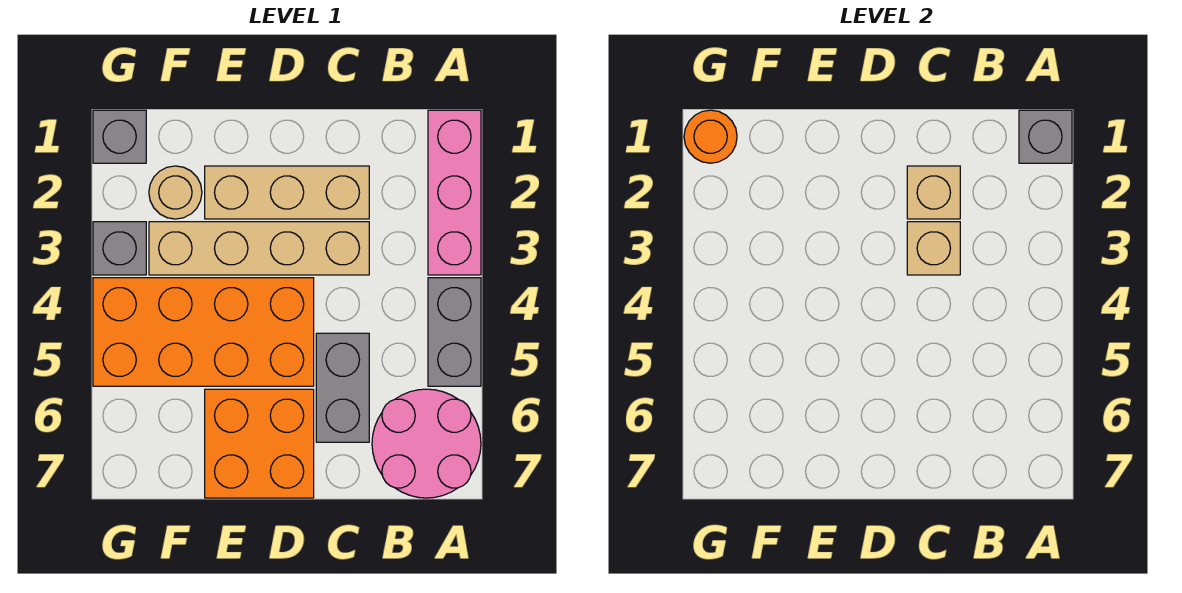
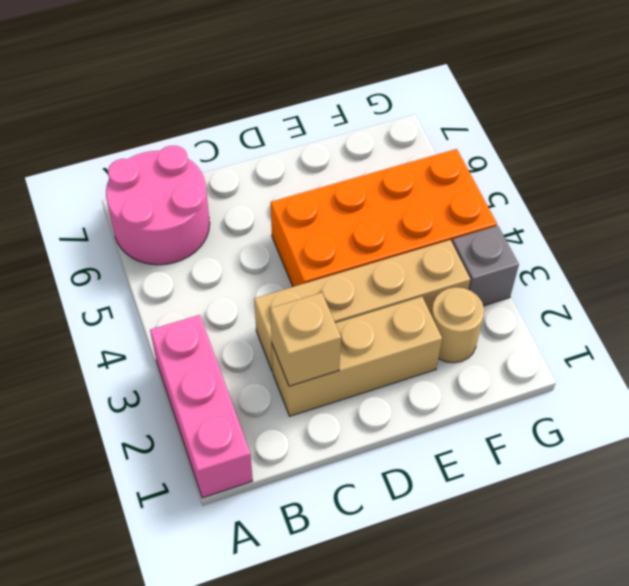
none -> grey brick A4:A5 level 1
none -> grey brick C5:C6 level 1
none -> orange brick D6:E7 level 1

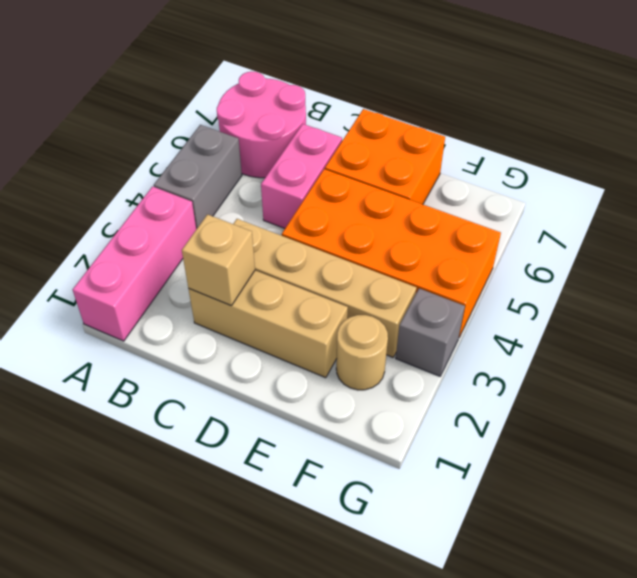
pink brick C5:C6 level 1 -> grey brick C5:C6 level 1
none -> grey brick G1 level 1
none -> grey brick A1 level 2
none -> tan brick C3 level 2

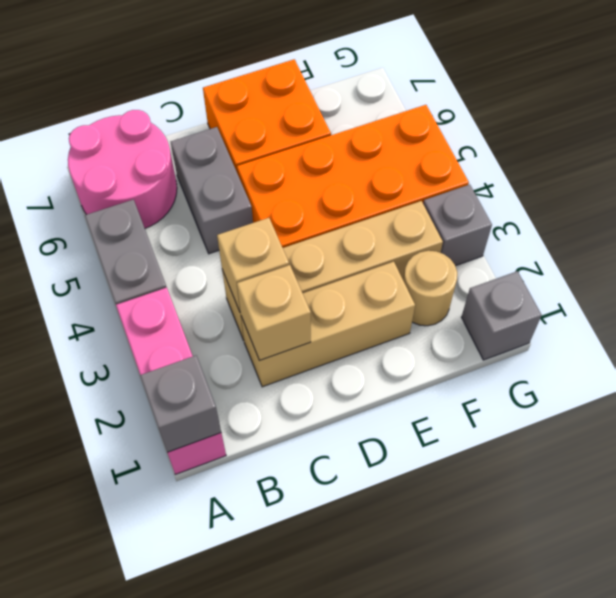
none -> orange round brick G1 level 2

